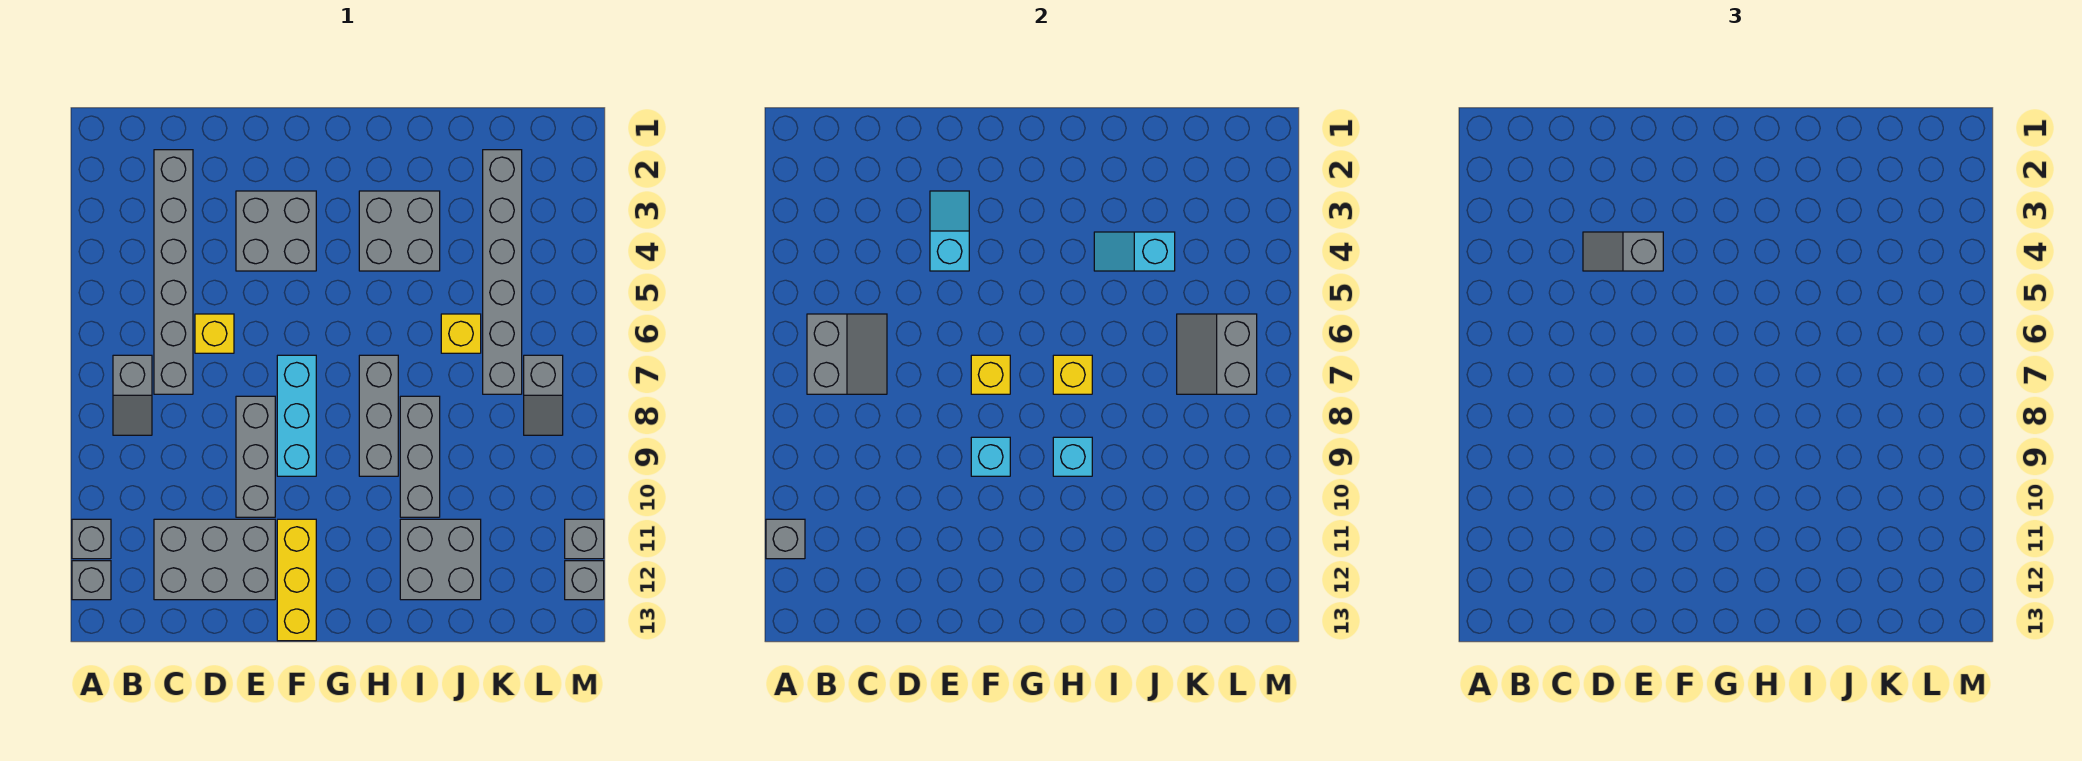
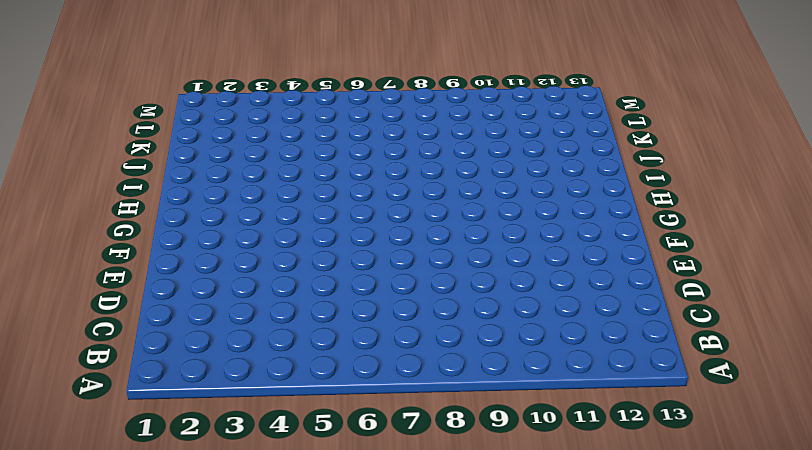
none -> grey brick A11 level 1
none -> grey brick A12 level 1
none -> grey slope B7:B8 level 1 top 7

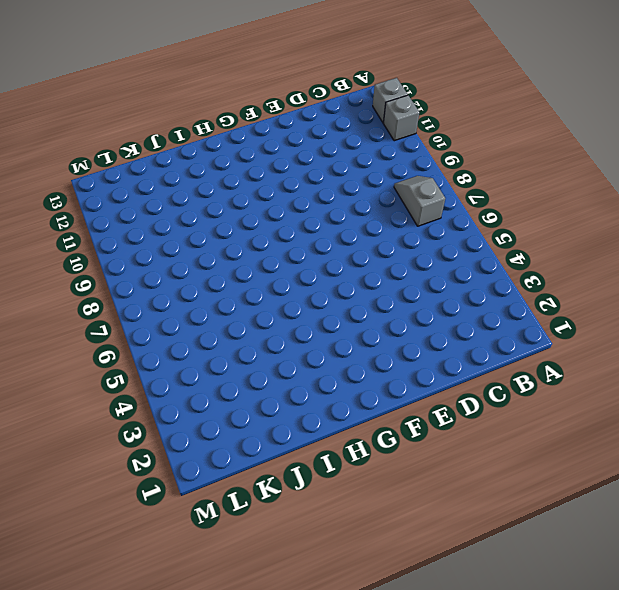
none -> grey brick C2:C7 level 1
none -> grey brick C11:E12 level 1
none -> yellow brick D6 level 1

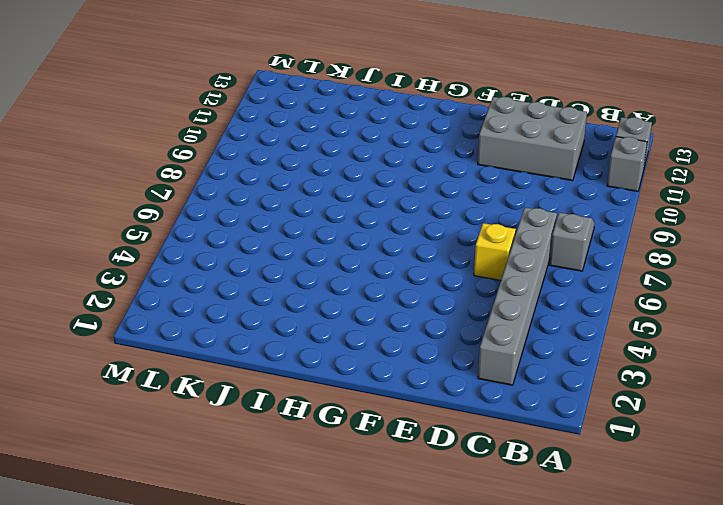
none -> grey brick E3:F4 level 1
none -> grey brick E8:E10 level 1
none -> cyan brick F7:F9 level 1

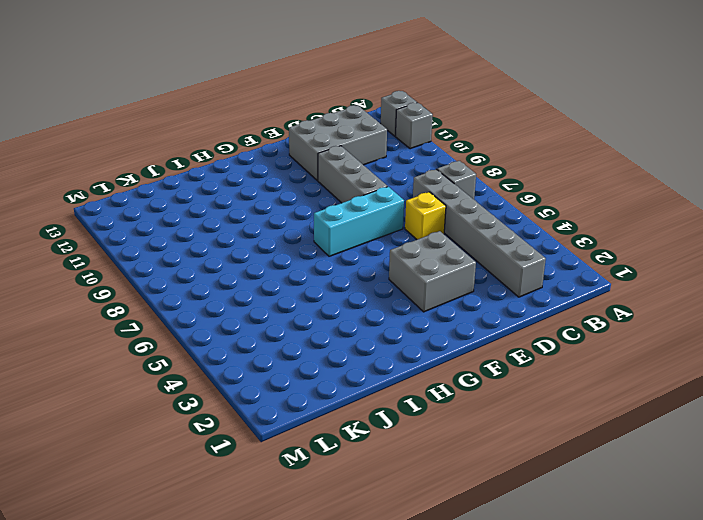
cyan brick E7:G7 level 1 -> cyan brick F7:F9 level 1
none -> yellow brick F11:F13 level 1
none -> grey brick H3:I4 level 1
none -> grey brick H7:H9 level 1

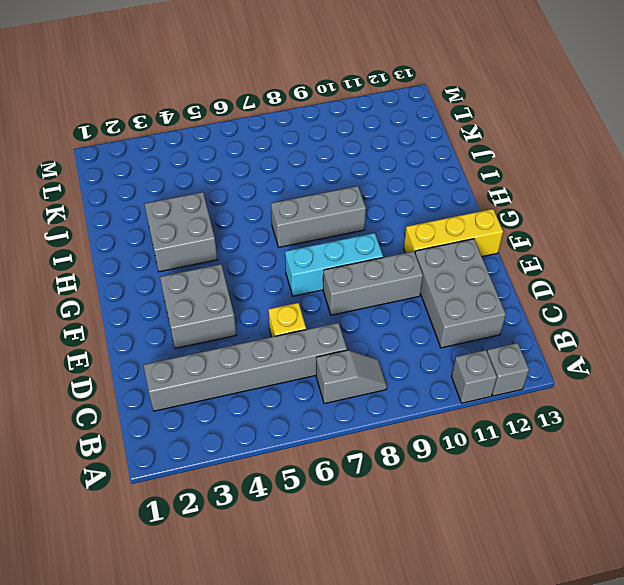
none -> grey brick I8:I10 level 1
none -> grey brick I11:J12 level 1
none -> yellow brick J6 level 1

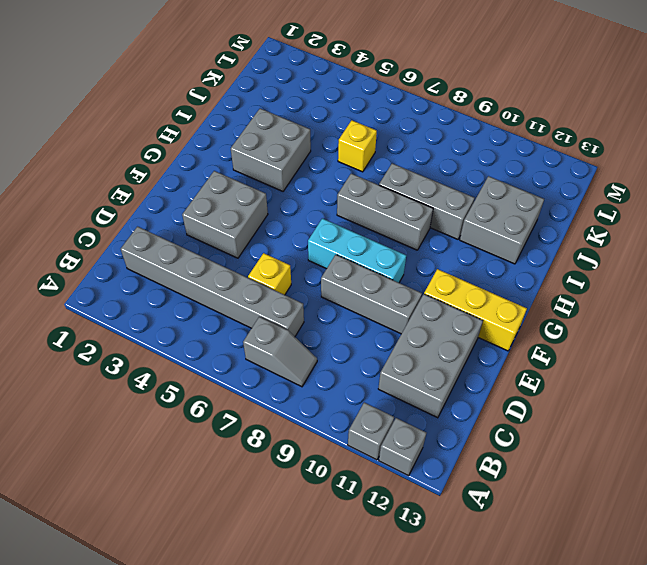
none -> grey brick K2:K7 level 1
none -> grey slope L7:L8 level 1 top 7
none -> grey brick M11 level 1

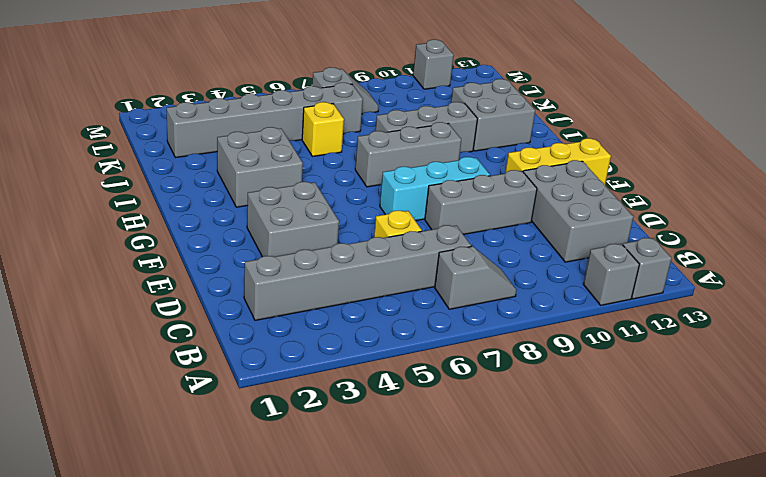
none -> grey brick M12 level 1
none -> grey brick A11 level 2
none -> grey slope B6:C7 level 2 top B

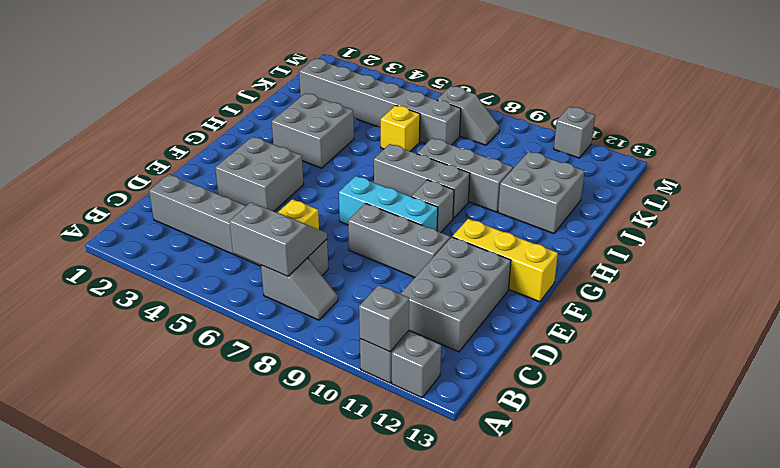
grey brick G9 level 1 -> grey brick M12 level 1
none -> cyan slope E3:E4 level 2 top 4
none -> yellow brick F7 level 2
none -> cyan brick F9 level 2

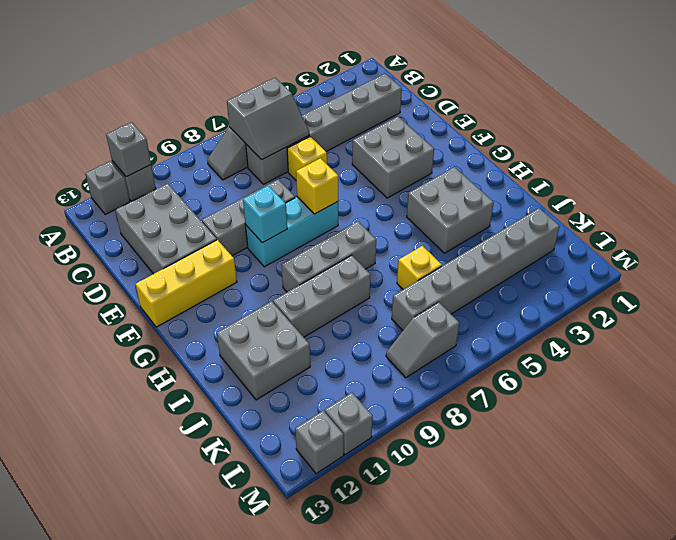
none -> cyan slope E3:E4 level 2 top 4
none -> yellow brick H7 level 2
none -> cyan brick H9 level 2

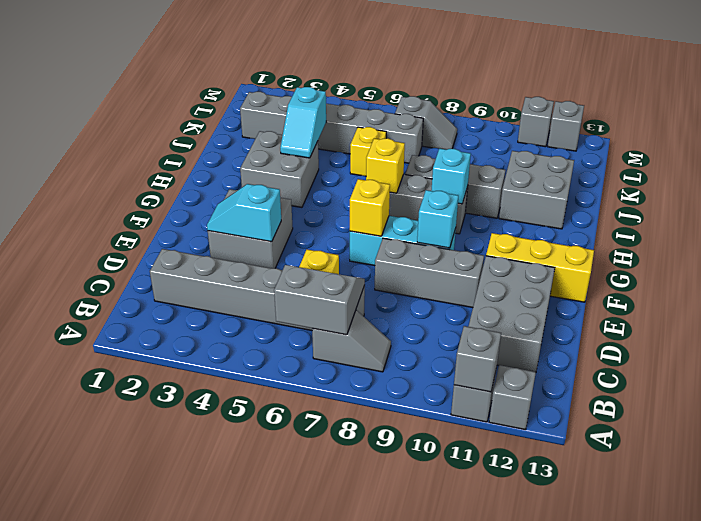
none -> grey slope K6:L7 level 2 top L
none -> grey slope D4:E4 level 3 top E

